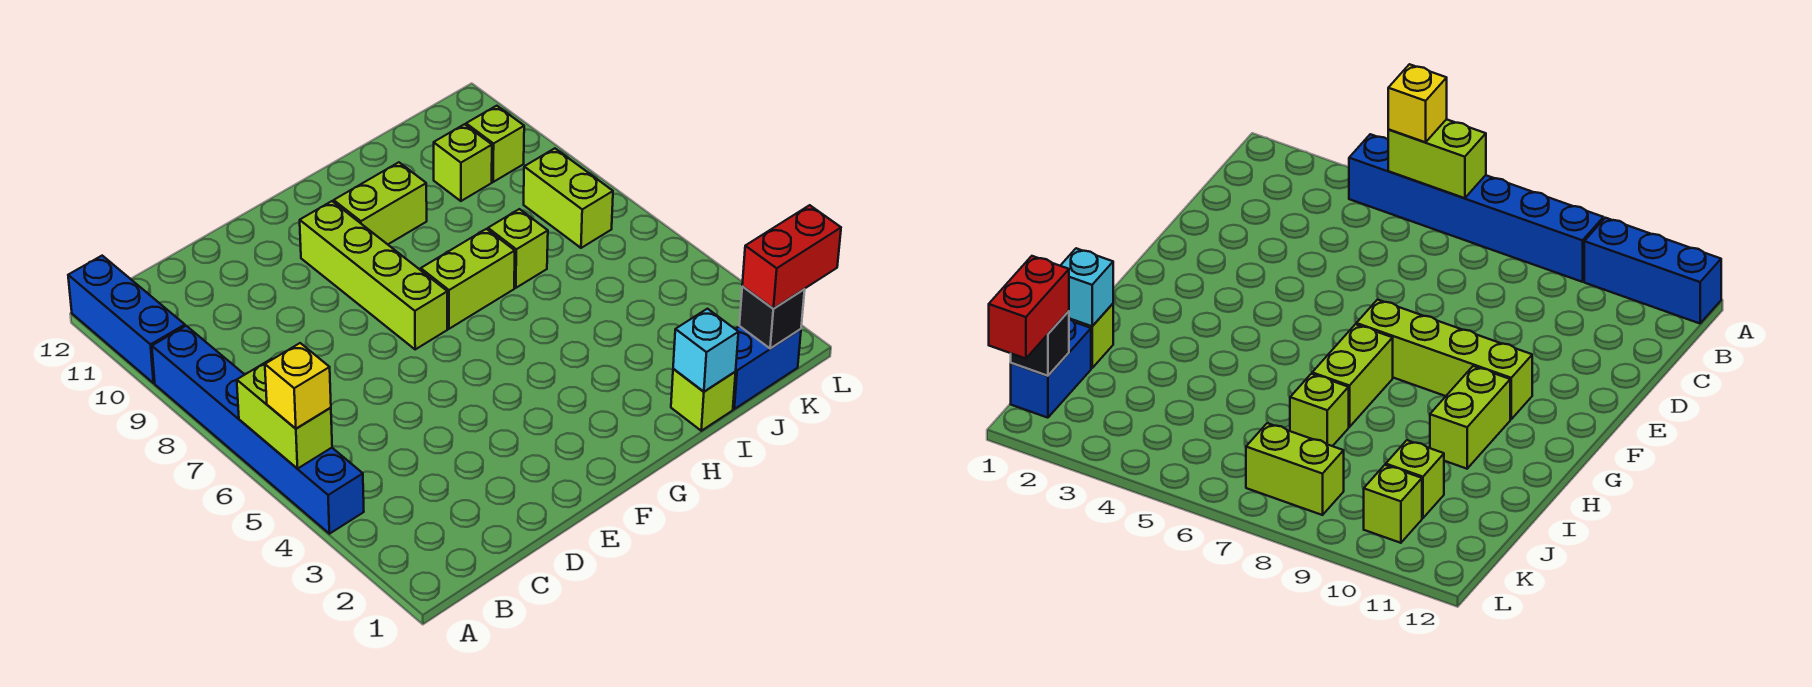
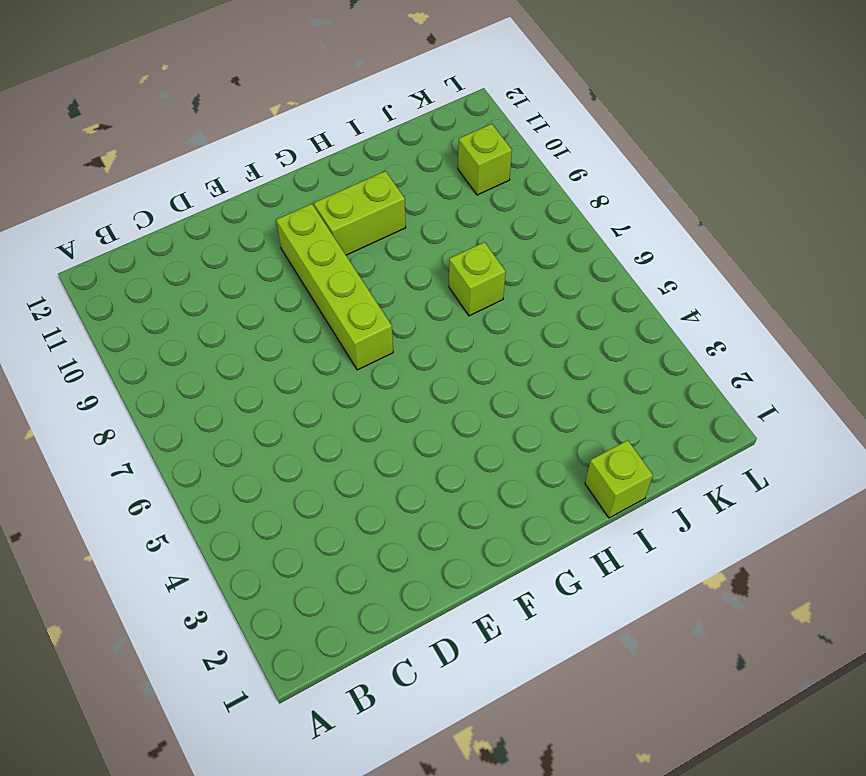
none -> blue brick A4:A9 level 1
none -> blue brick A10:A12 level 1
none -> lime brick G7:H7 level 1

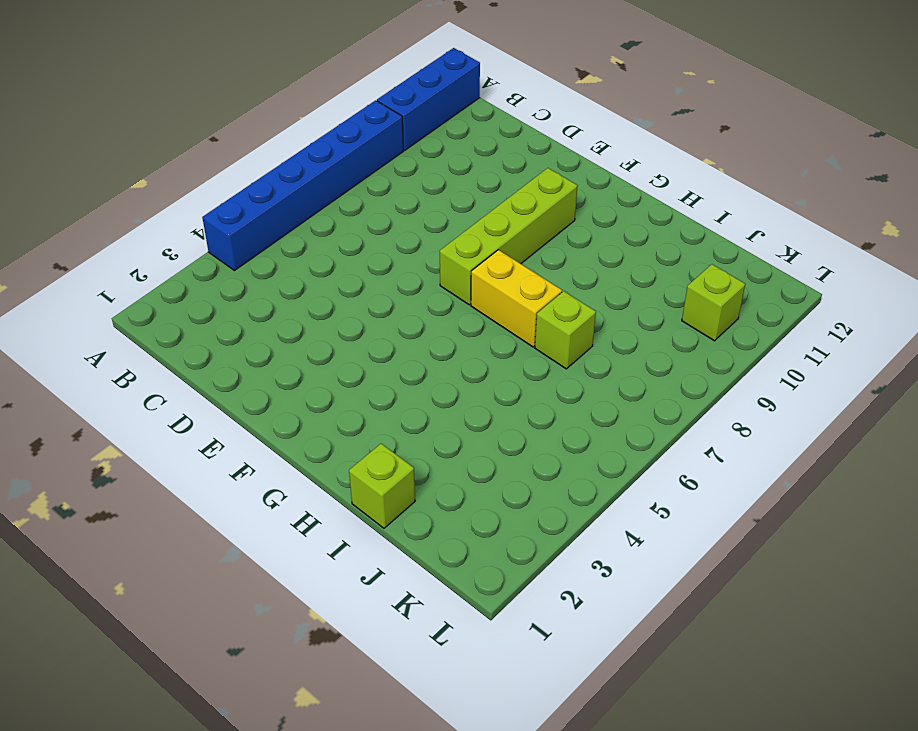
yellow brick G7:H7 level 1 -> lime brick G7:H7 level 1
none -> lime brick G10:H10 level 1
none -> blue brick J1:K1 level 1
none -> lime brick J10 level 1

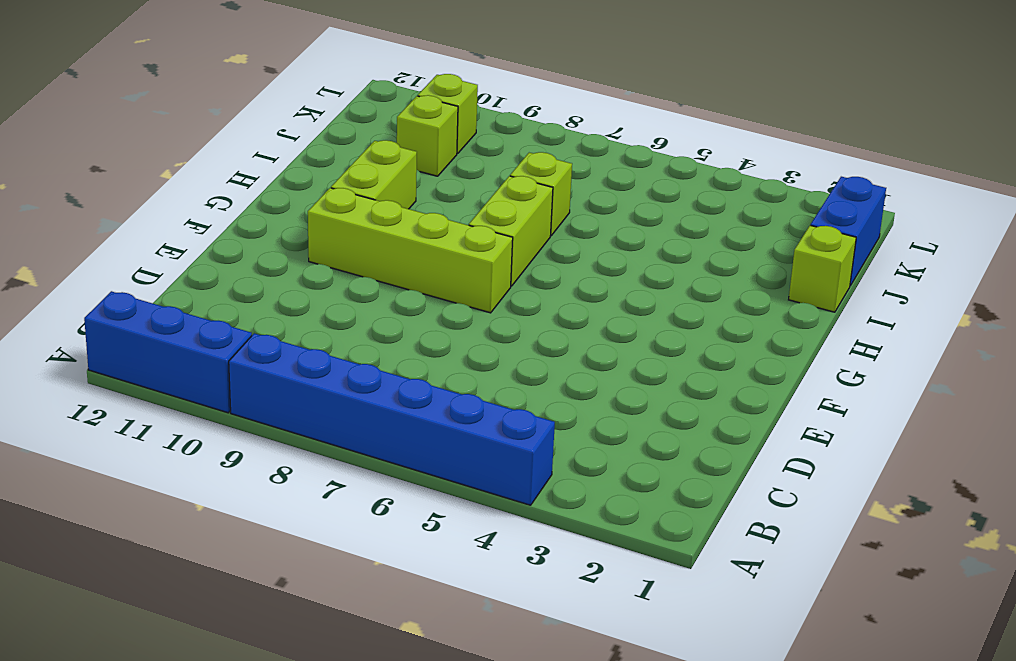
none -> lime brick K7:K8 level 1
none -> lime brick A5:A6 level 2
none -> cyan brick I1 level 2

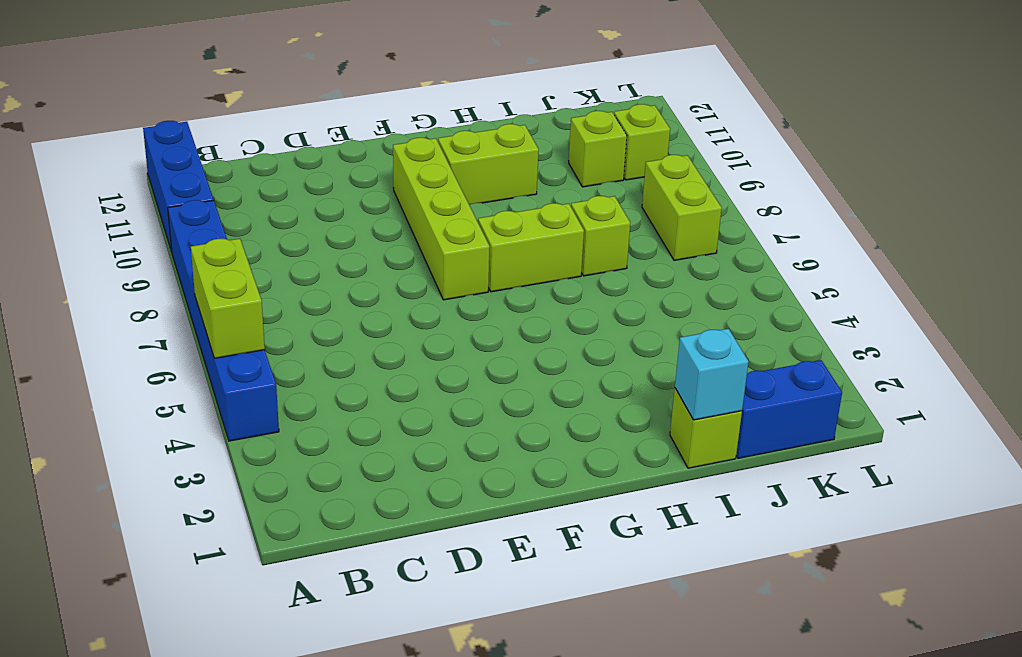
none -> black brick K1 level 2
none -> yellow brick A5 level 3
none -> red brick K1:L1 level 3

